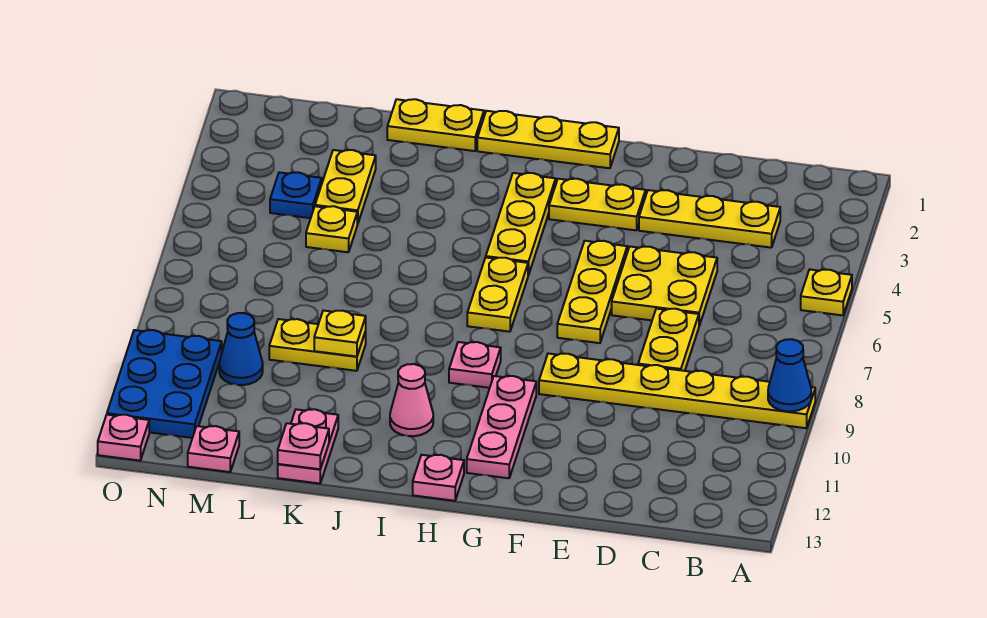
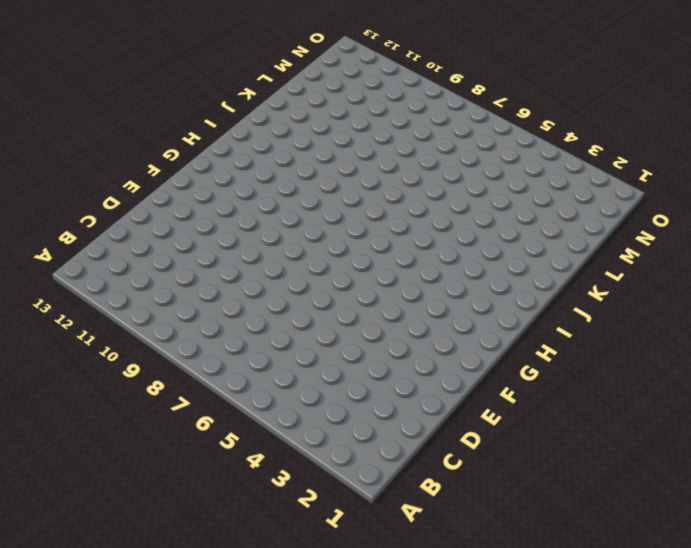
none -> yellow plate A5 level 1
none -> yellow plate A9:F9 level 1
none -> yellow plate C3:E3 level 1

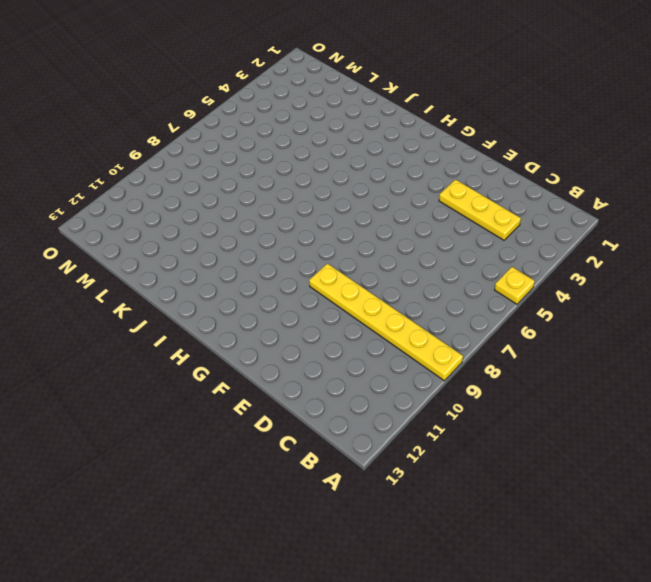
none -> yellow plate D5:E6 level 1
none -> yellow plate D7:D8 level 1
none -> yellow plate F3:G3 level 1

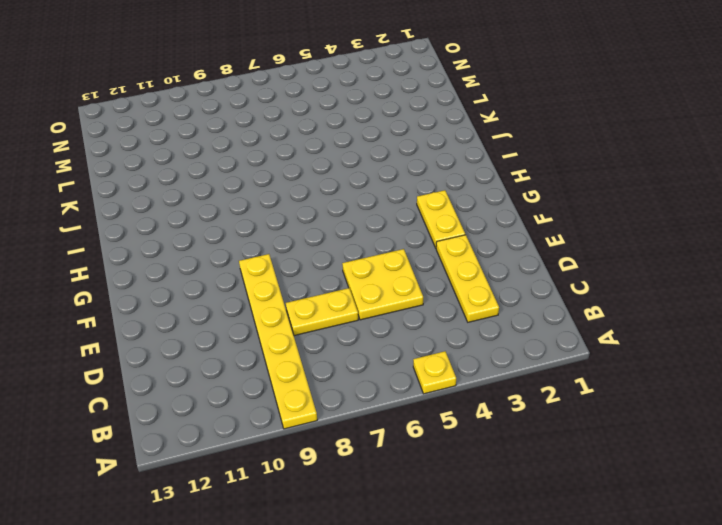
none -> yellow plate F5:F7 level 1
none -> yellow plate G1:I1 level 1
none -> pink plate G10:G12 level 1

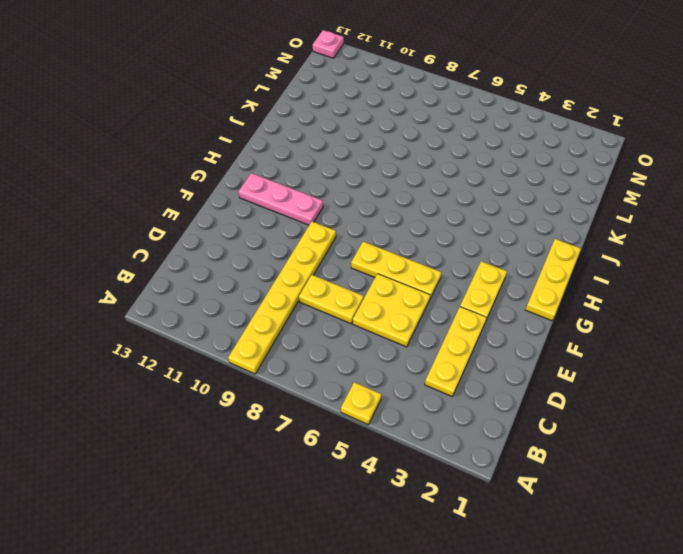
none -> yellow plate H3:H5 level 1
none -> yellow plate H6:H7 level 1
none -> pink plate H9 level 1

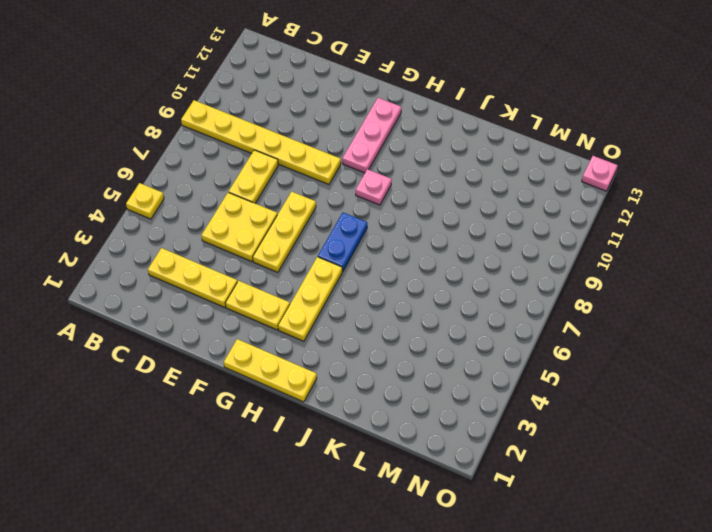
blue plate H6:H7 level 1 -> yellow plate H6:H7 level 1
none -> pink plate H13 level 1
none -> pink cone I11 level 1
none -> yellow plate J1:K1 level 1

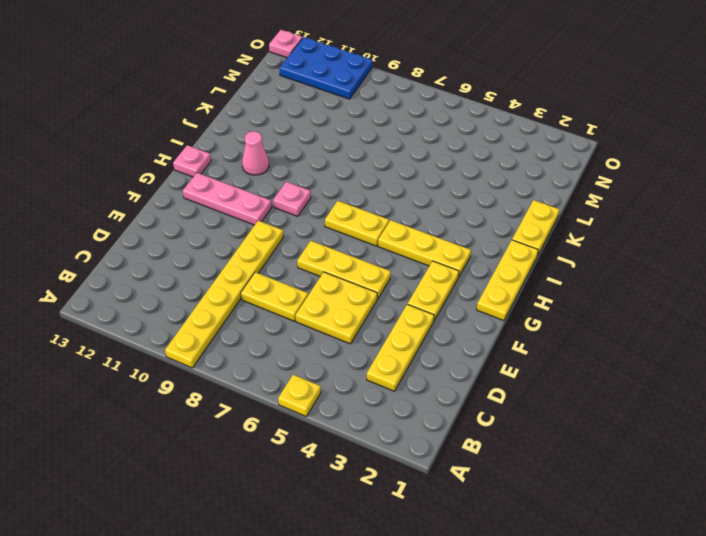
none -> yellow plate K9:L9 level 1
none -> pink plate K12:K13 level 1
none -> yellow plate L3:L4 level 1

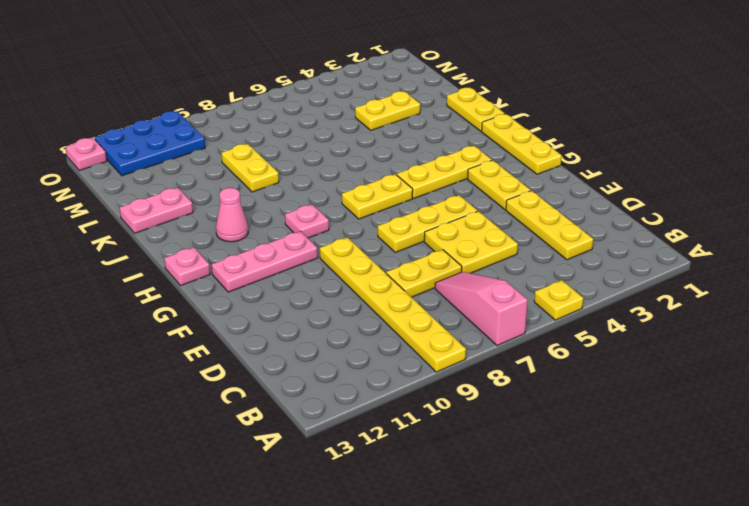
pink slope A7:C7 level 1 top A -> none
none -> yellow plate L5 level 1
none -> blue plate M4 level 1
none -> blue cone M10 level 1

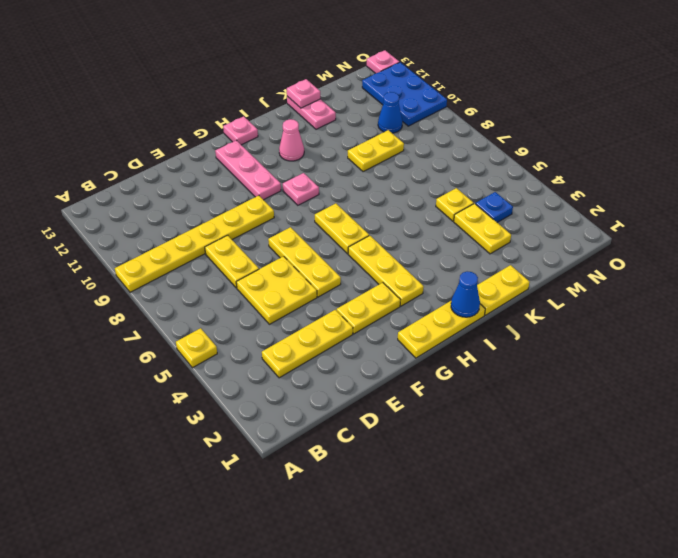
blue cone I1 level 2 -> blue cone A9 level 2
none -> pink plate M13 level 1
none -> yellow plate K9 level 2

